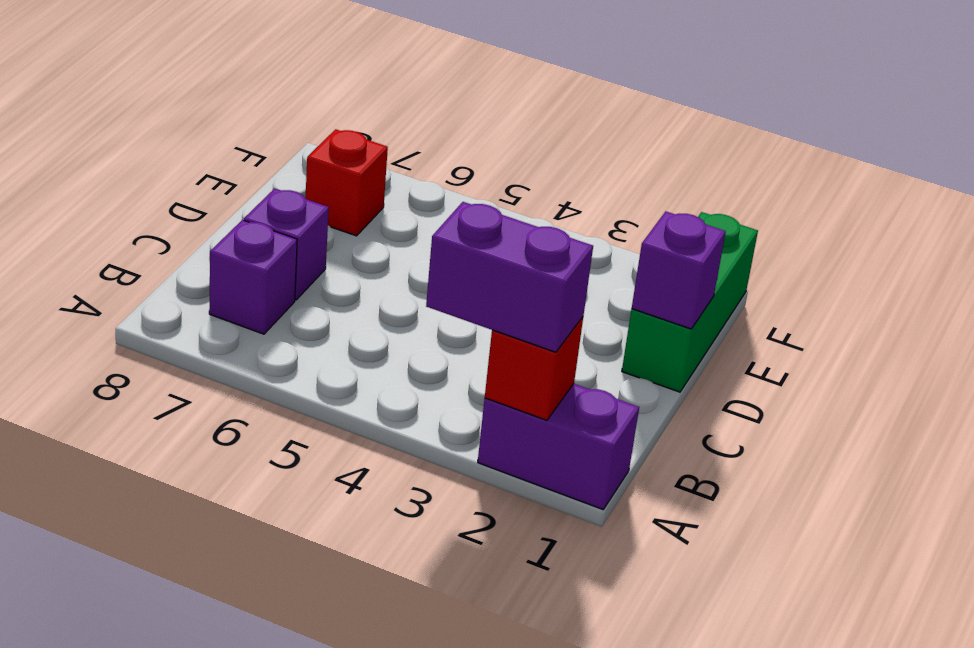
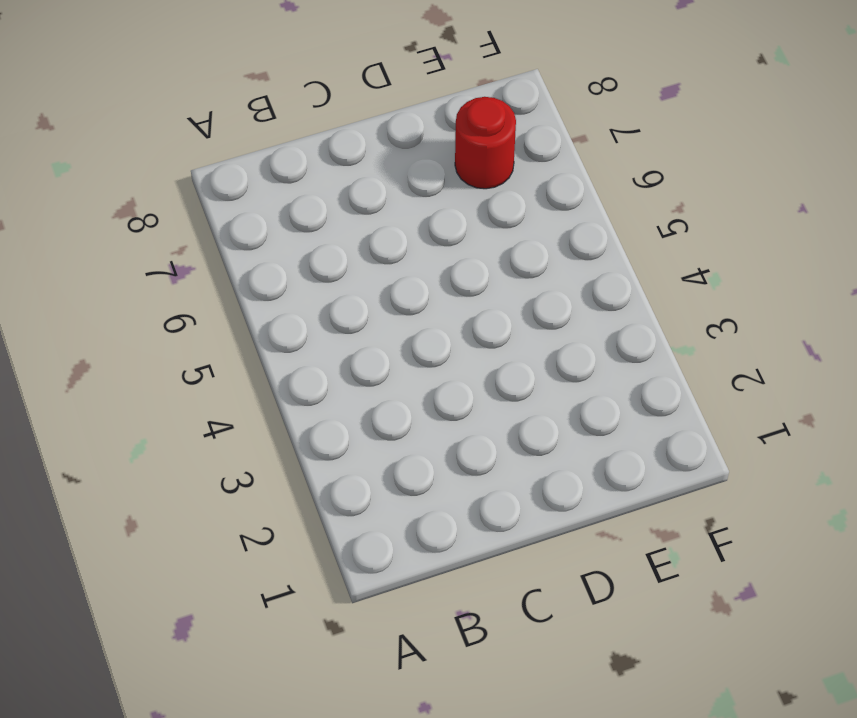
red round brick E7 level 1 -> red brick E7 level 1
none -> purple brick A1:A2 level 1
none -> purple brick B7 level 1

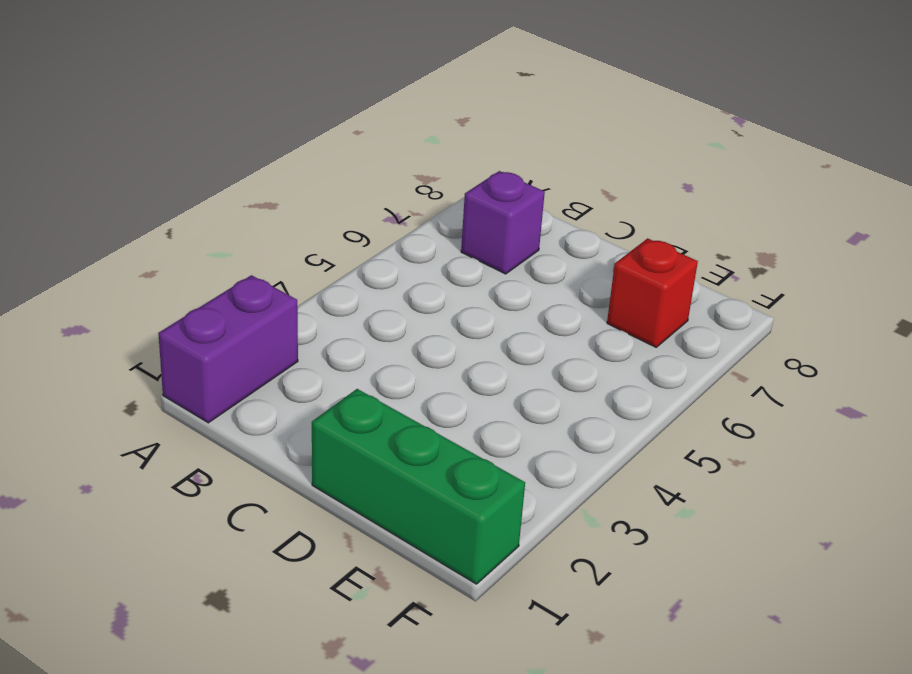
none -> purple brick C7 level 1
none -> red brick A2 level 2

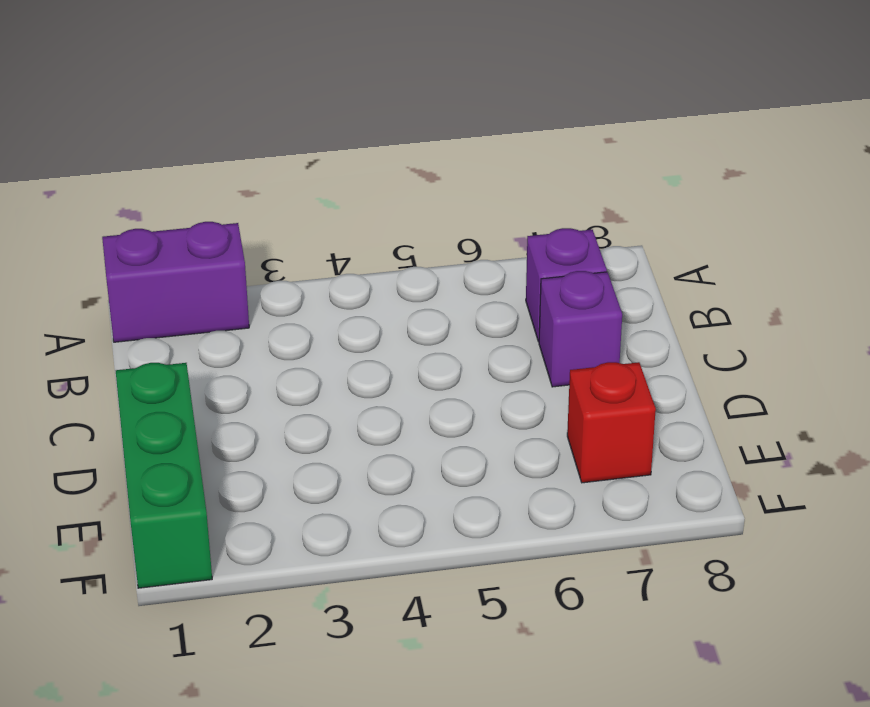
none -> red brick A2 level 2
none -> purple brick D1 level 2

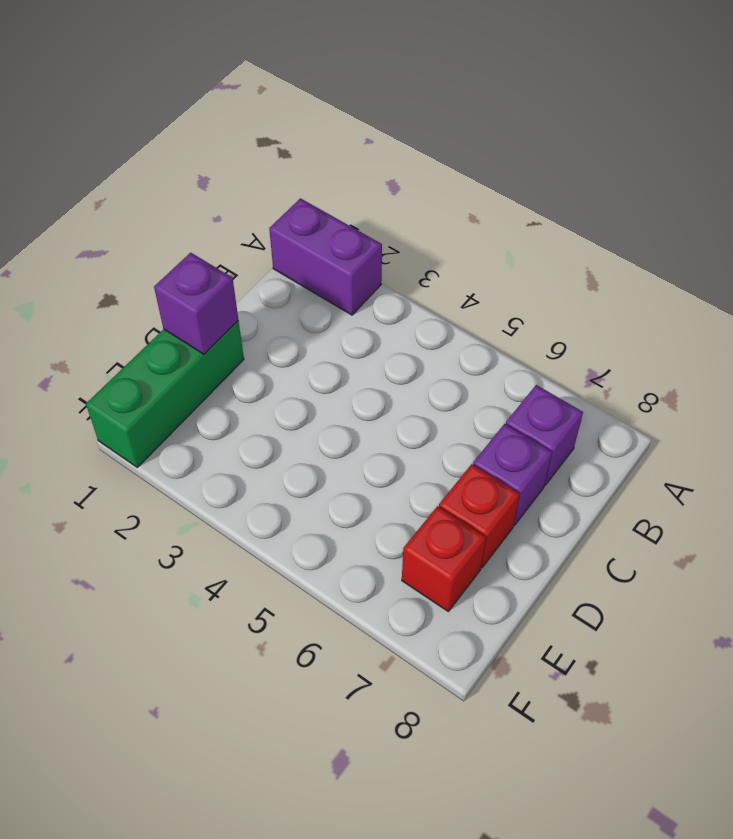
red brick D7 level 1 -> red brick A2 level 2
none -> purple brick A2:A3 level 3

